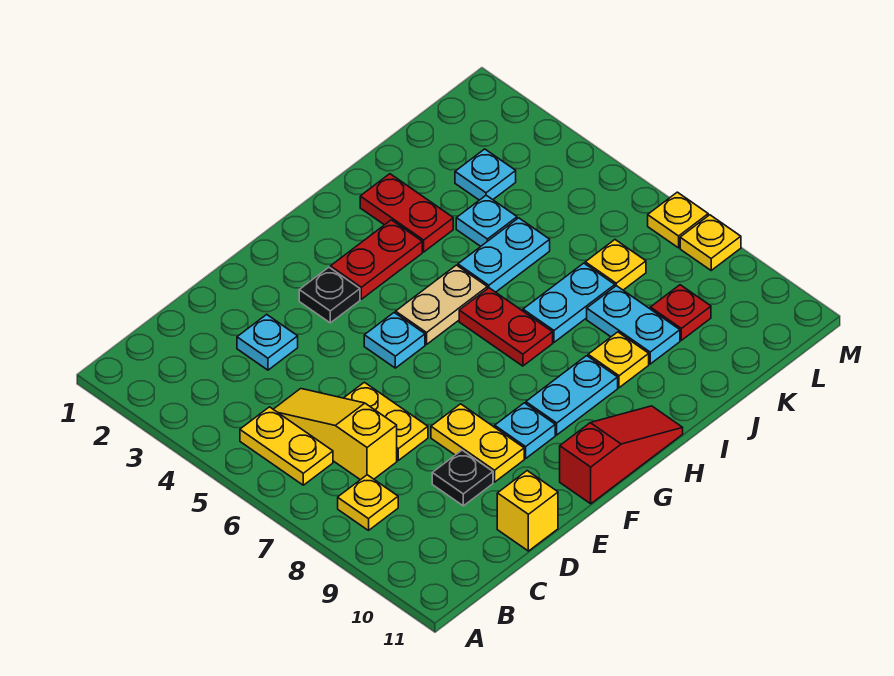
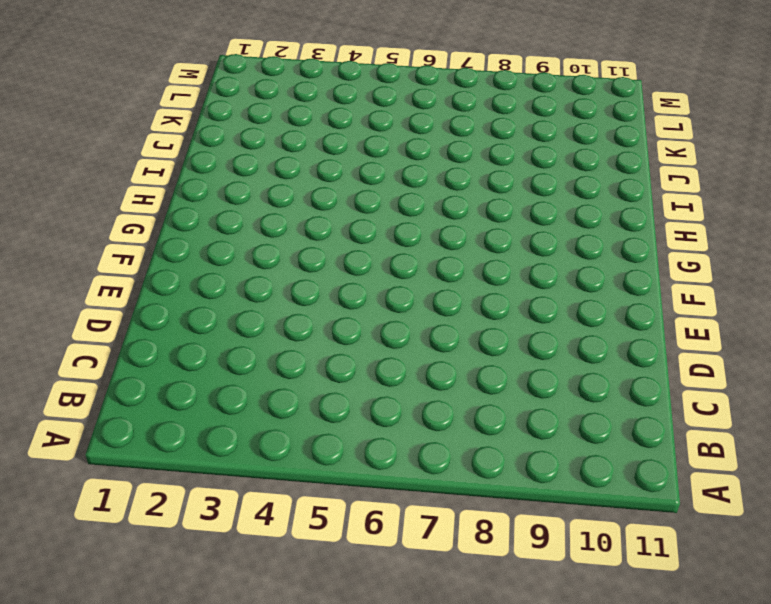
none -> yellow plate B5:B6 level 1
none -> yellow plate B8 level 1
none -> yellow slope C5:C7 level 1 top 7

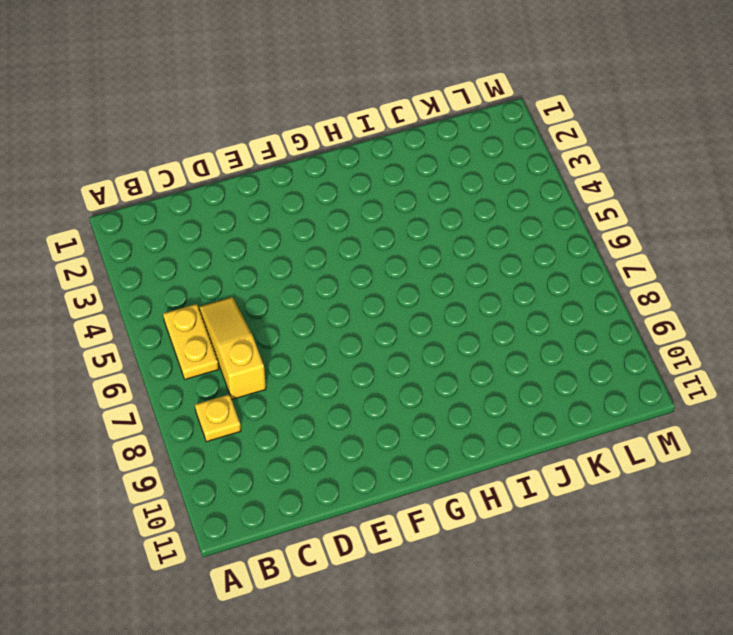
none -> cyan plate D3 level 1
none -> yellow plate D6:D7 level 1
none -> black plate D9 level 1

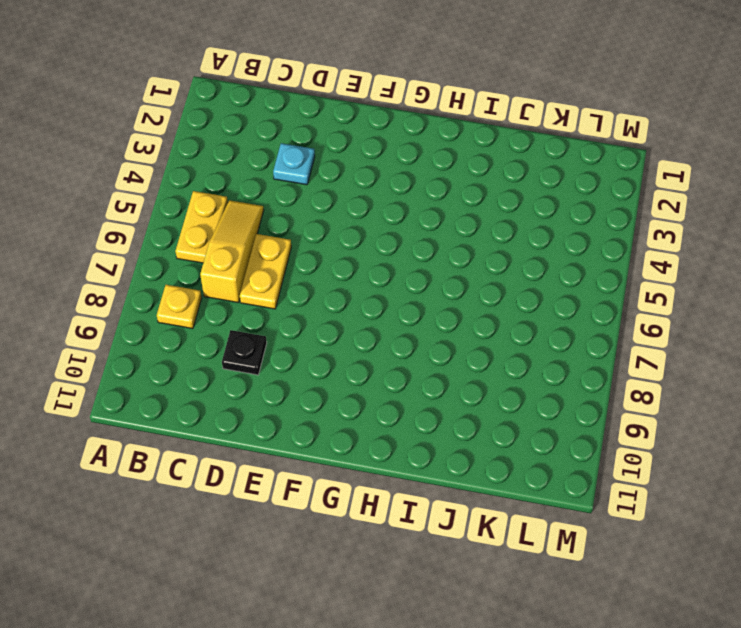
none -> yellow brick D11 level 1
none -> yellow plate E8:E9 level 1
none -> black plate F3 level 1

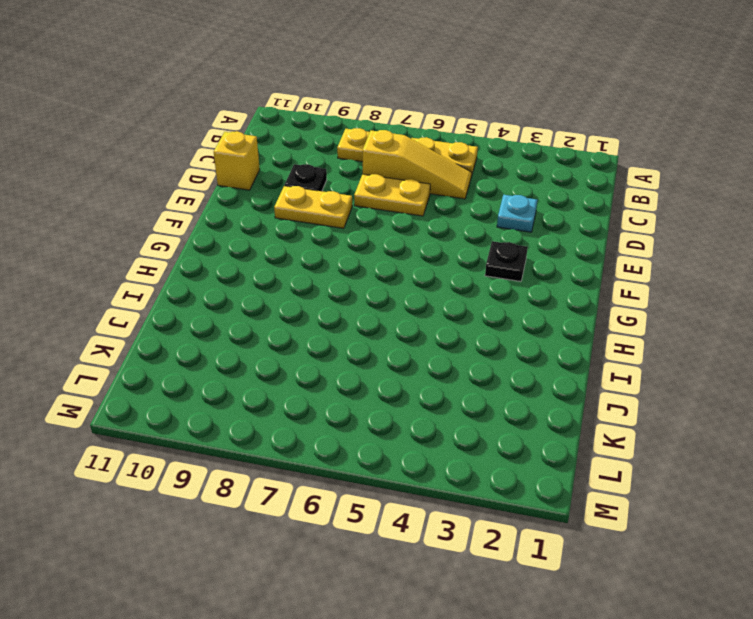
none -> cyan plate F5 level 1
none -> cyan plate F9 level 1
none -> red slope F11:H11 level 1 top F

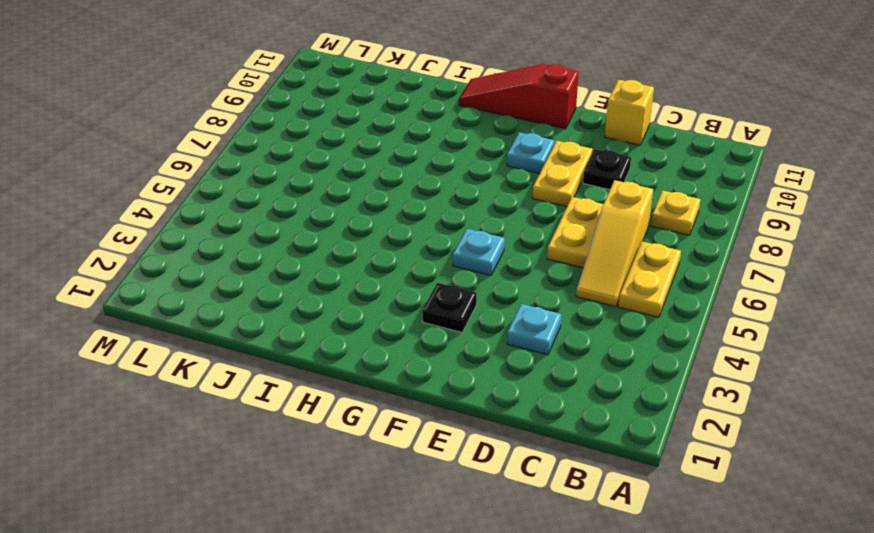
none -> red plate G3:H3 level 1
none -> tan plate G5:H5 level 1
none -> cyan plate G9:H9 level 1

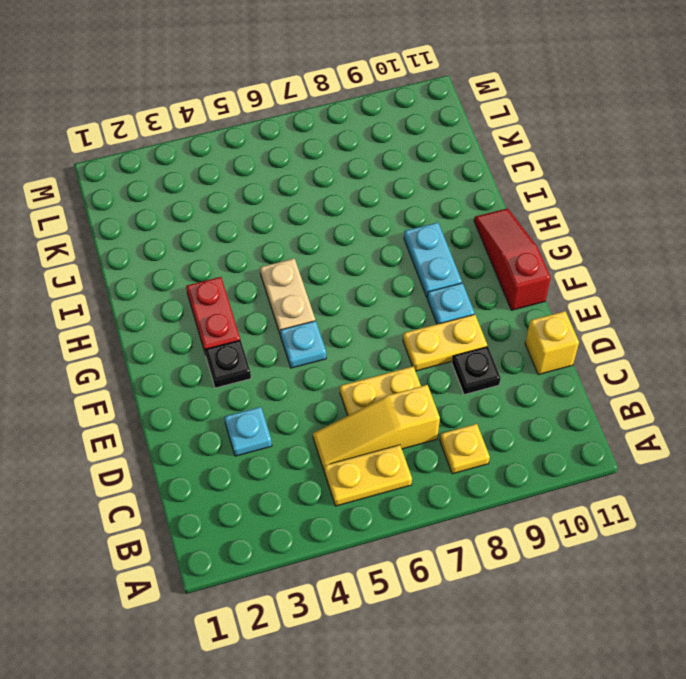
none -> red plate H6:H7 level 1
none -> red plate I2:I3 level 1
none -> cyan plate I5:J5 level 1

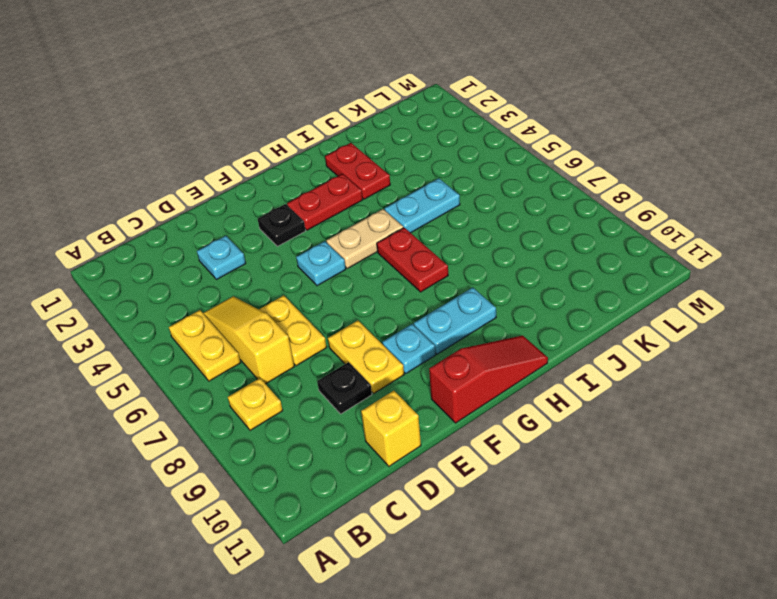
none -> cyan plate I7:J7 level 1
none -> yellow plate I9 level 1
none -> cyan plate J4 level 1

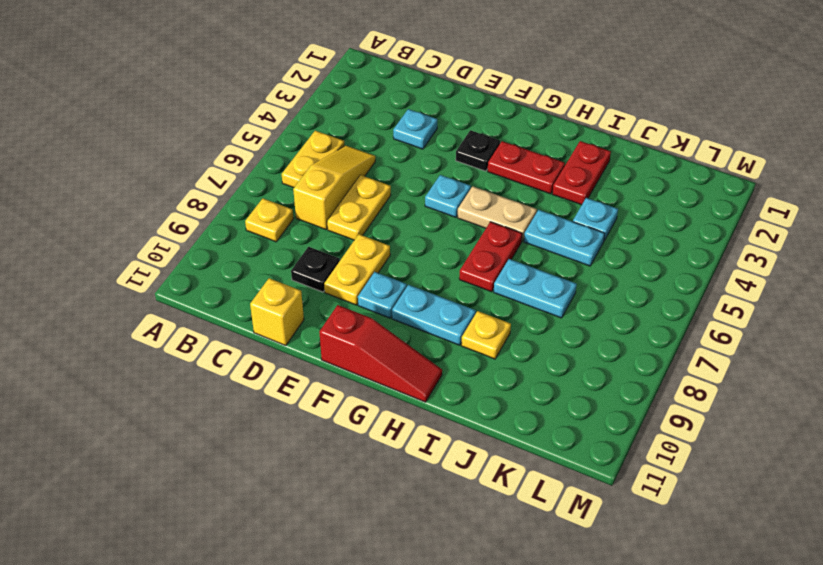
none -> cyan plate J8:J9 level 1
none -> cyan plate K3 level 1
none -> yellow plate K7 level 1

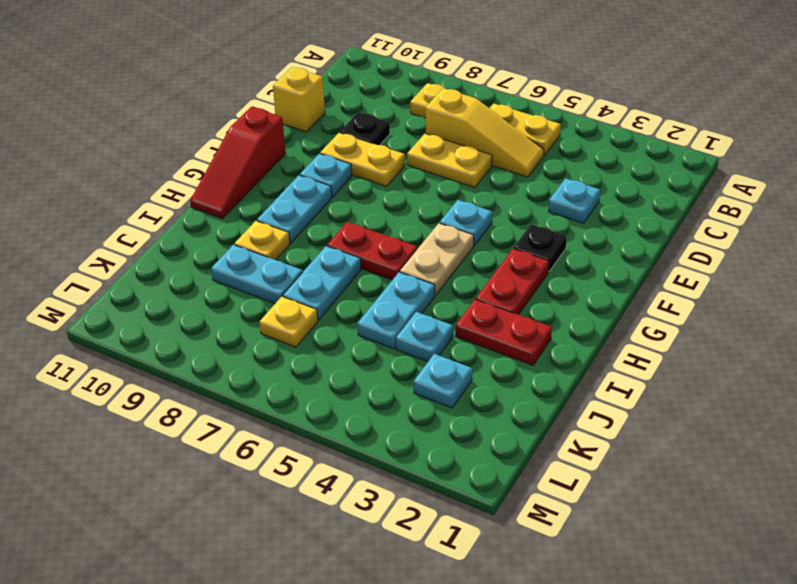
none -> red plate K9 level 1
none -> yellow plate M7 level 1
none -> yellow plate M8 level 1

